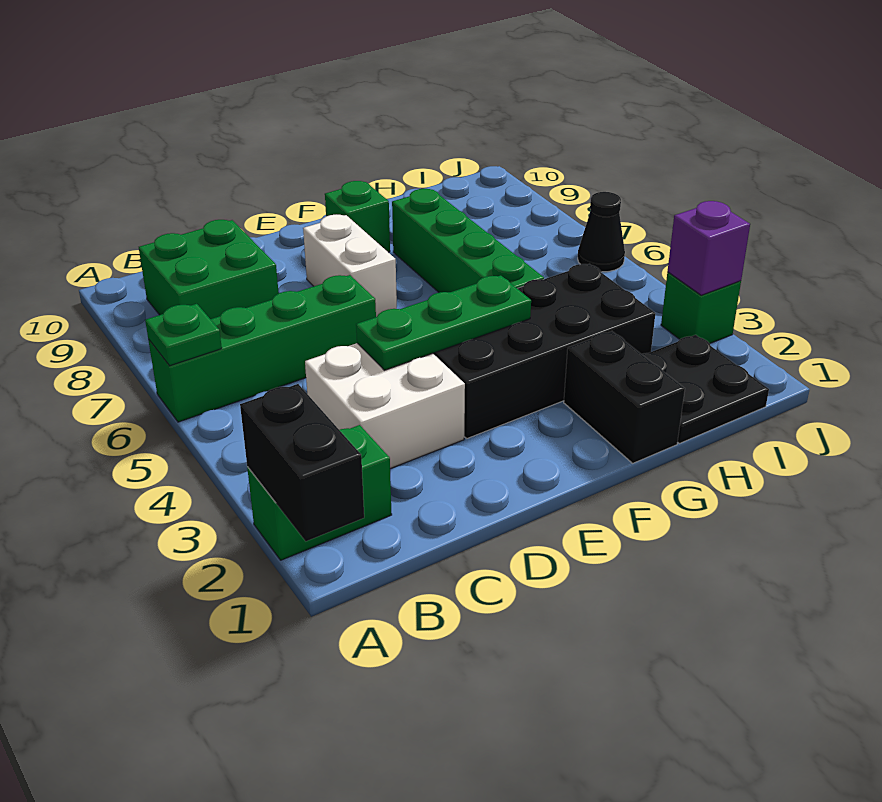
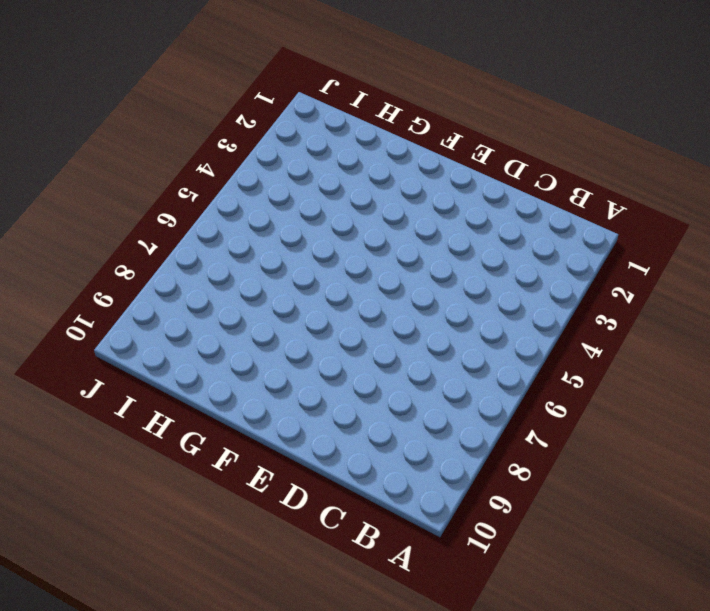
none -> green brick A2:B2 level 1
none -> green brick A6:D6 level 1
none -> green brick B8:C9 level 1

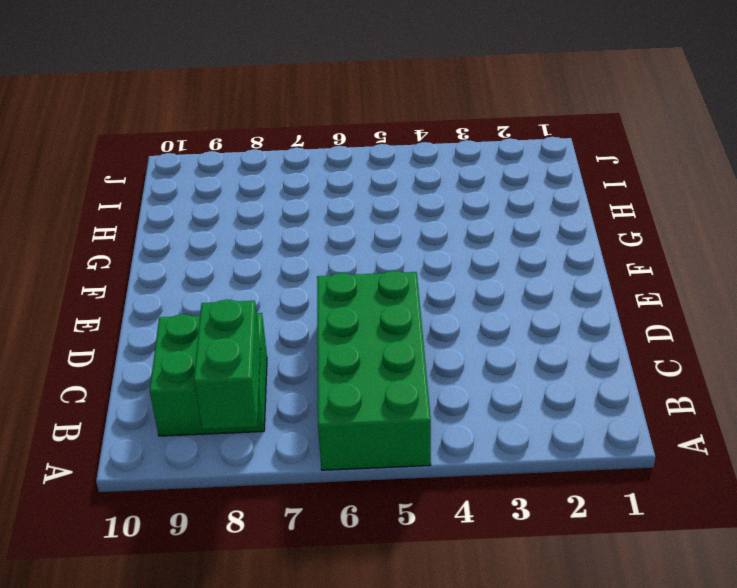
green brick A5:D6 level 1 -> green brick A6:D6 level 1
green brick A8:B8 level 2 -> green brick A2:B2 level 1
none -> white brick C3:D4 level 1
none -> black brick E3:H4 level 1
none -> white brick E7:E8 level 1

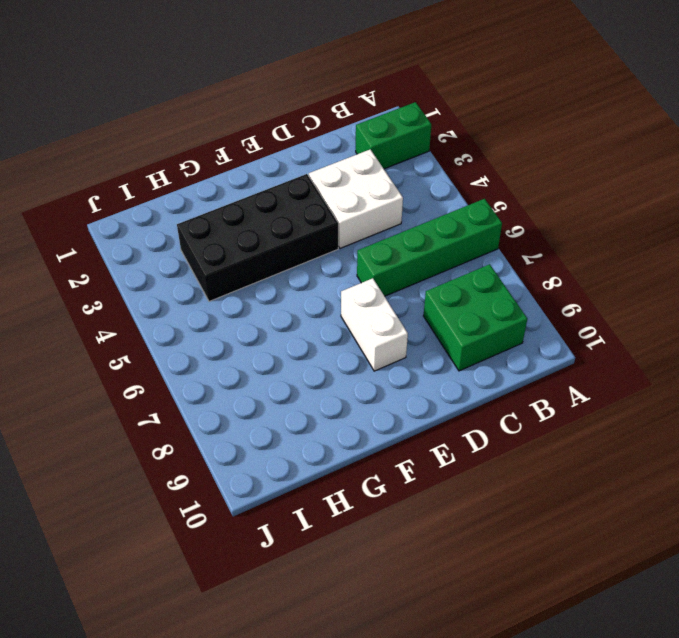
none -> green brick F9 level 1
none -> black brick G1:G2 level 1
none -> green brick G5:G8 level 1

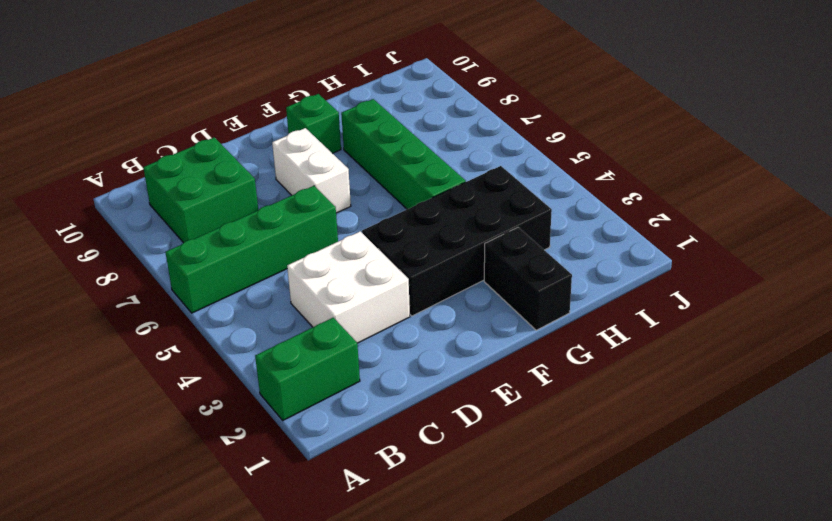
none -> black plate H1:I2 level 1
none -> green brick J3 level 1
none -> black cone J6 level 1

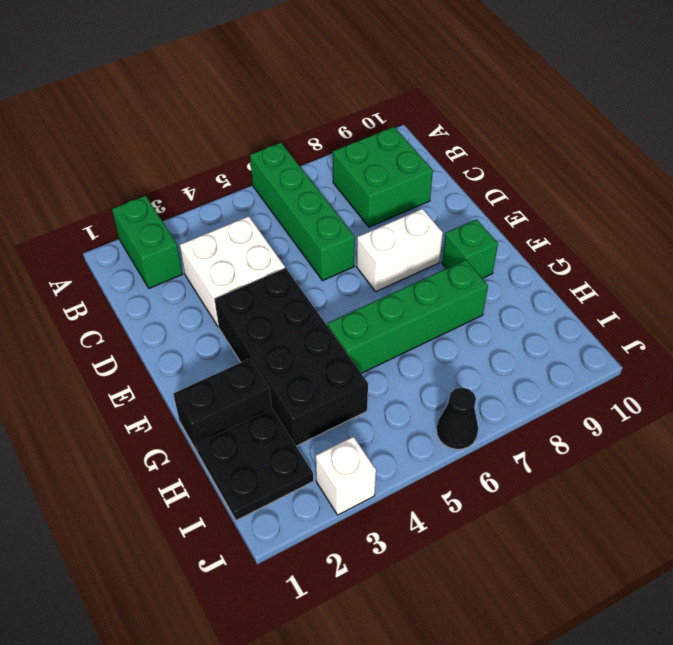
white brick J3 level 1 -> green brick J3 level 1
none -> black brick A1:A2 level 2
none -> green plate A6 level 2
none -> green plate D4:F4 level 2

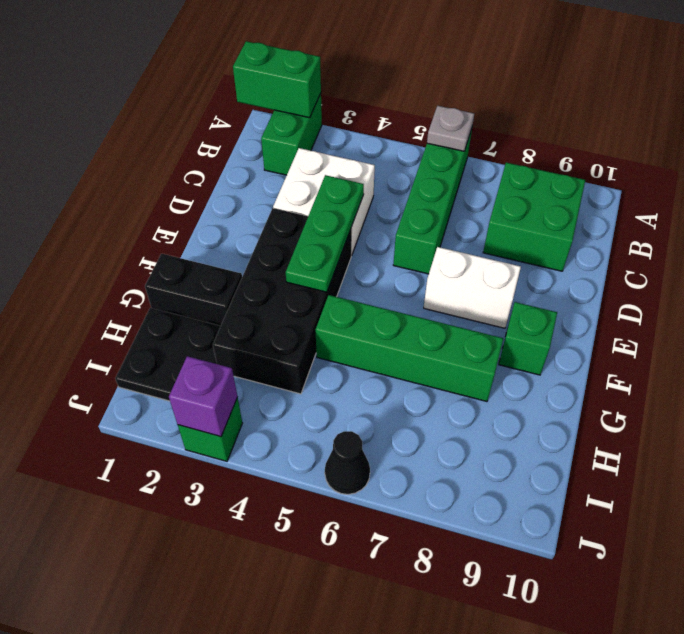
green brick A1:A2 level 2 -> black brick A1:A2 level 2
grey plate A6 level 2 -> green plate A6 level 2

